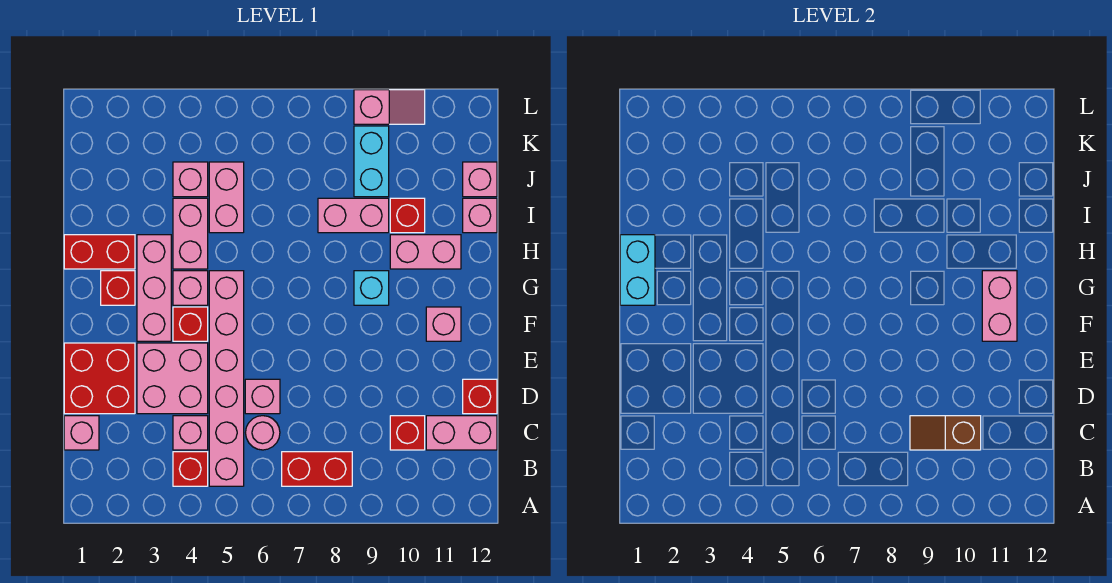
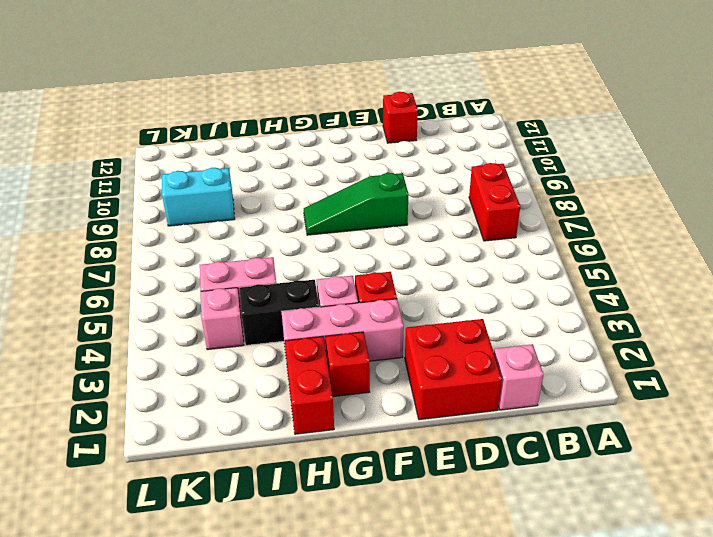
green slope E8:G8 level 1 top E -> none
black brick H4:I4 level 1 -> pink brick H4:I4 level 1
none -> red brick B4 level 1
none -> pink brick B5:G5 level 1
none -> pink brick C4 level 1
none -> pink round brick C6 level 1

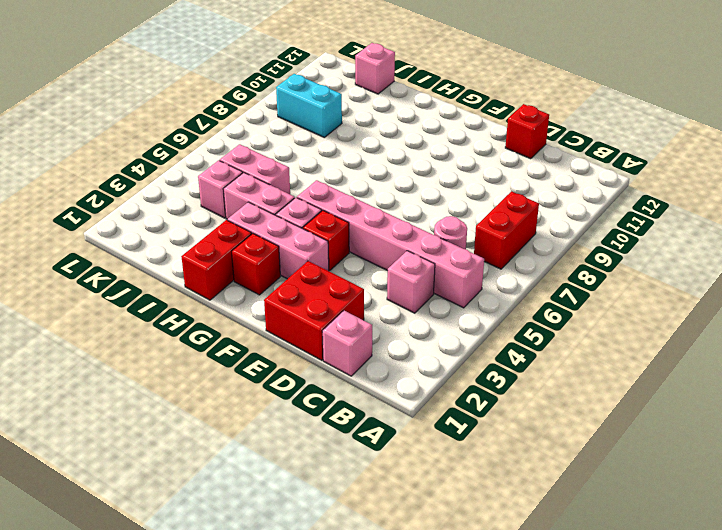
none -> red brick B4 level 1
none -> red brick C10 level 1
none -> pink brick C11:C12 level 1
none -> pink brick D3:E4 level 1

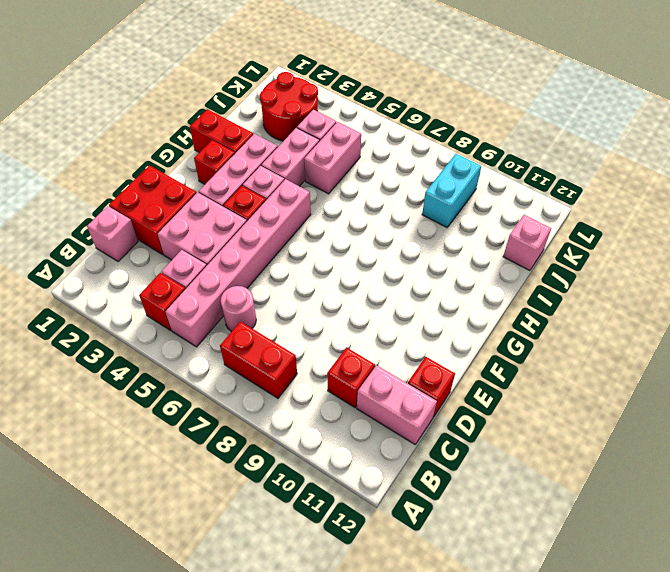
red round brick J2:K3 level 1 -> none
none -> pink brick D6 level 1
none -> pink brick F11 level 1
none -> cyan brick G9 level 1
none -> pink brick H10:H11 level 1

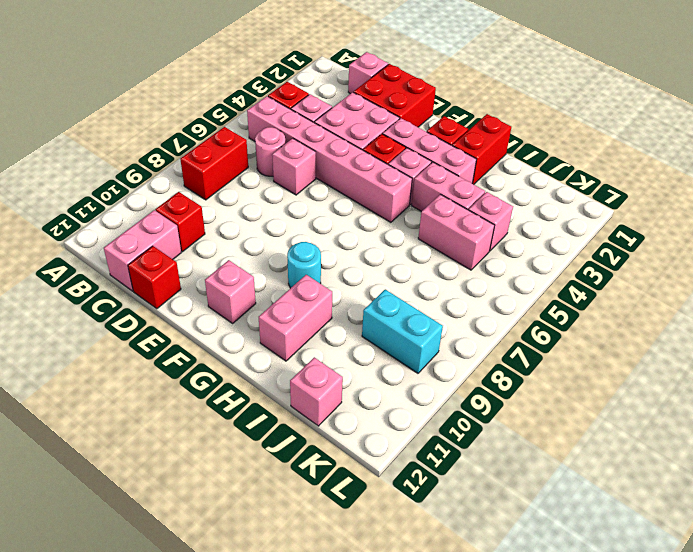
cyan round brick G9 level 1 -> cyan brick G9 level 1
none -> pink brick I8:I9 level 1
none -> red brick I10 level 1
none -> pink brick I12 level 1
none -> pink slope L9:L10 level 1 top 9

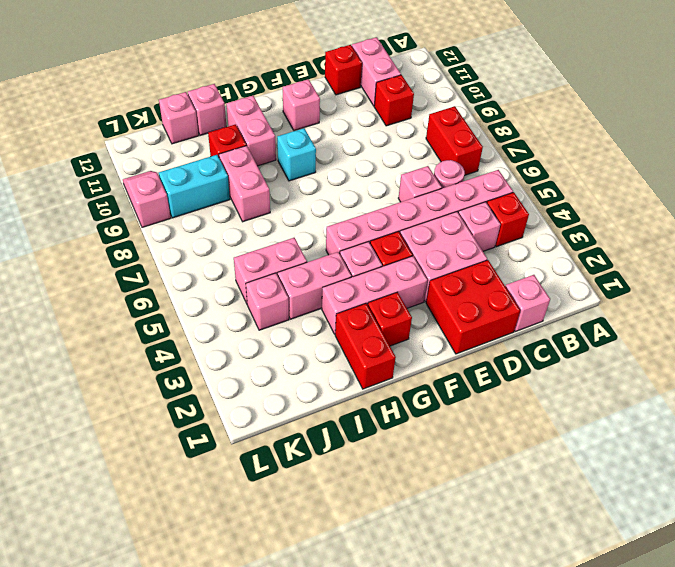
none -> brown slope C9:C10 level 2 top 10
none -> pink brick F11:G11 level 2
none -> cyan brick G1:H1 level 2

